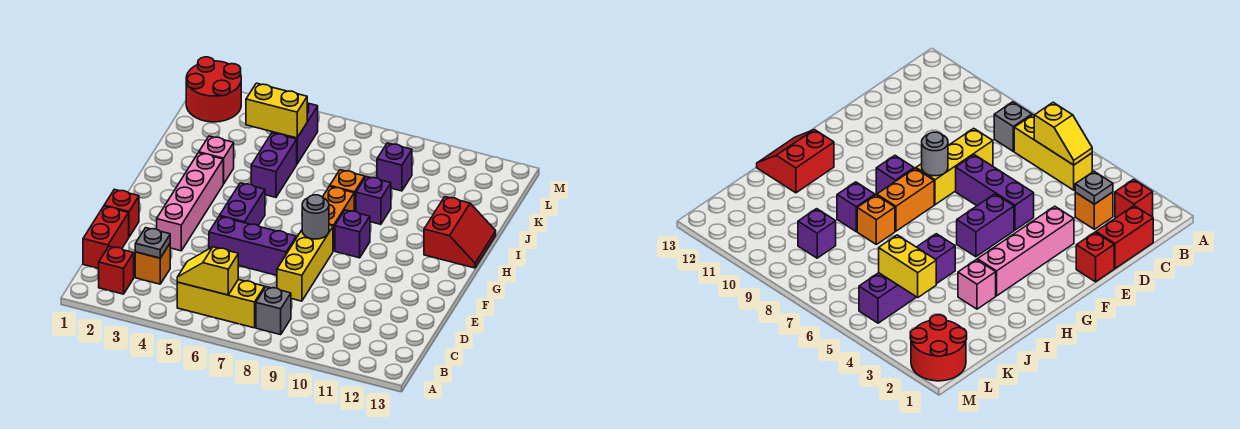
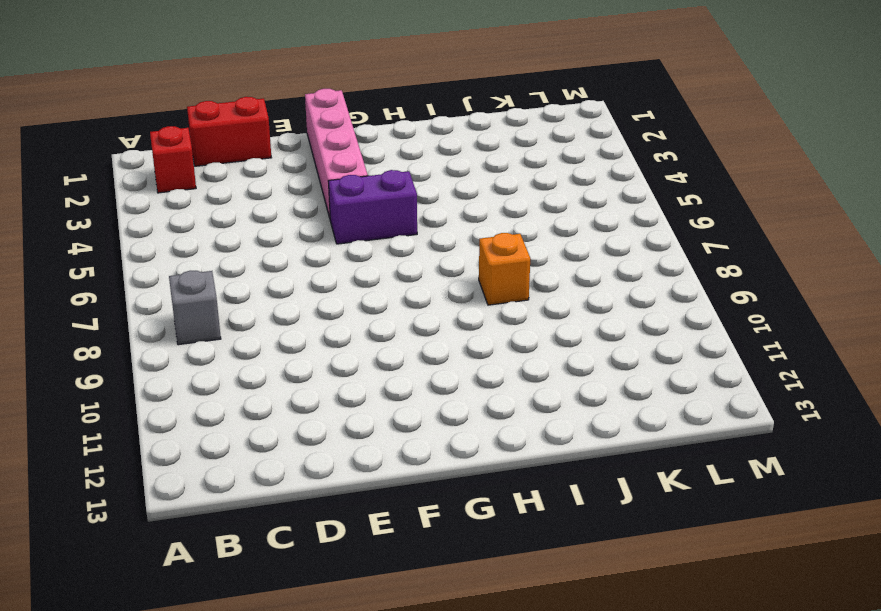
pink brick F1:F4 level 1 -> pink brick E3:H3 level 1
none -> yellow brick B5:B7 level 1
none -> orange brick C3 level 1
none -> yellow brick D8:F8 level 1

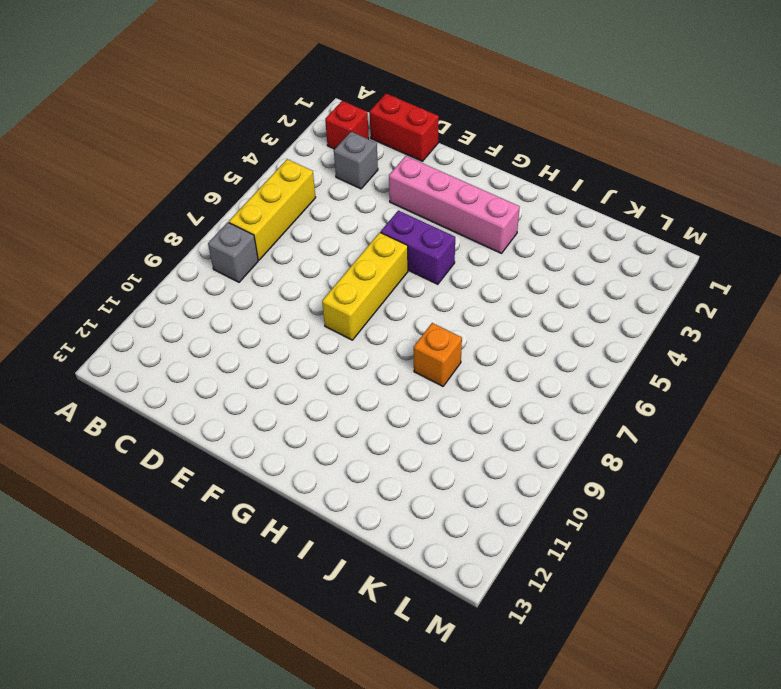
grey brick C3 level 1 -> orange brick C3 level 1
yellow brick F6:F8 level 1 -> yellow brick D8:F8 level 1
none -> red brick E1 level 1
none -> purple brick E5:E7 level 1
none -> orange brick G8:H8 level 1

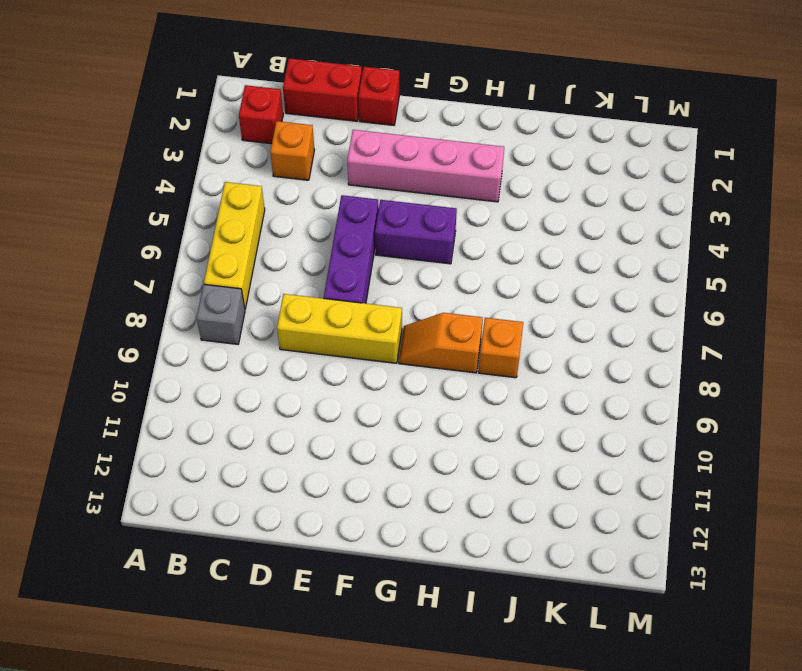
orange slope G8:H8 level 1 top H -> orange brick G8:H8 level 1
none -> purple brick G9 level 1
none -> red slope H12:I13 level 1 top 12
none -> pink brick I3 level 1

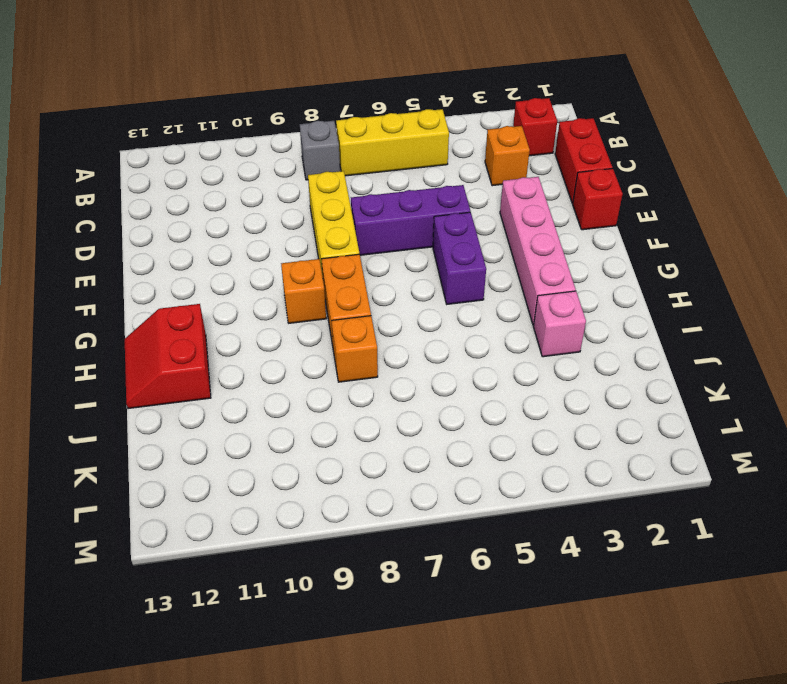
orange brick G9 level 1 -> purple brick G9 level 1
none -> purple brick I5:J5 level 1
none -> purple brick I9 level 1
none -> purple brick K5:L5 level 1

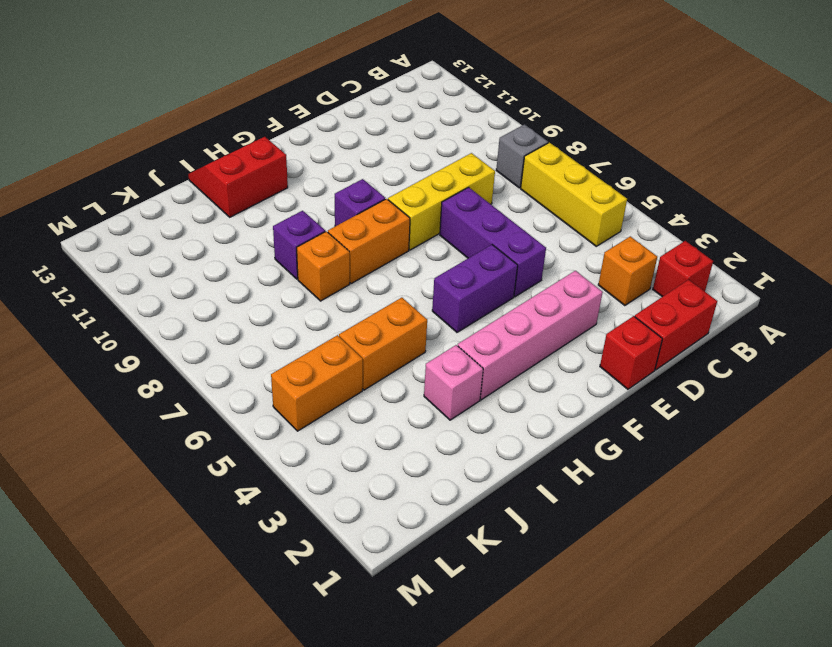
orange brick I5:J5 level 1 -> purple brick I5:J5 level 1
orange brick K5:L5 level 1 -> purple brick K5:L5 level 1
none -> purple brick K9 level 1
none -> red round brick L1:M2 level 1
none -> yellow slope B5:B6 level 2 top 6

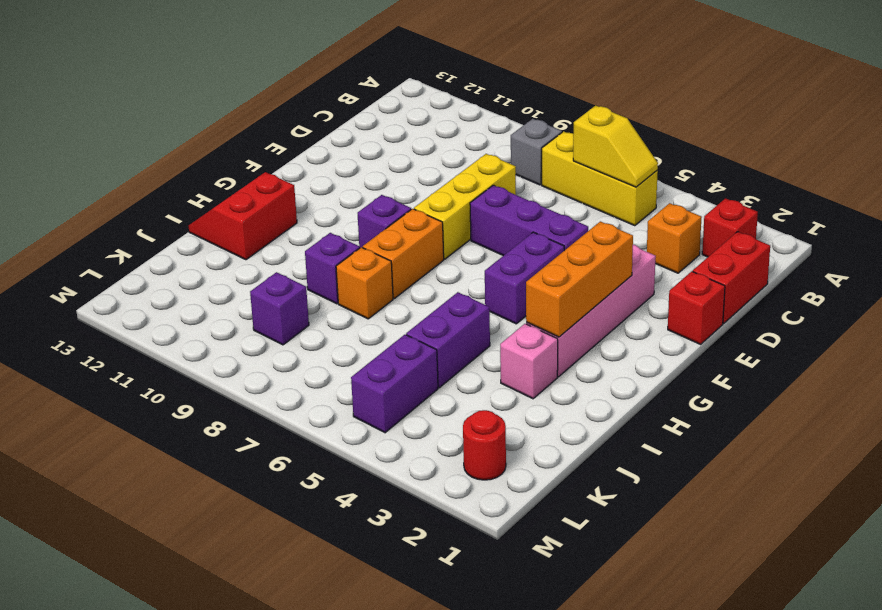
orange brick F3:H3 level 2 -> none
red round brick L2 level 1 -> red round brick L1:M2 level 1
none -> grey plate C3 level 2
none -> grey round brick F8 level 2
none -> yellow brick K4:K5 level 2

